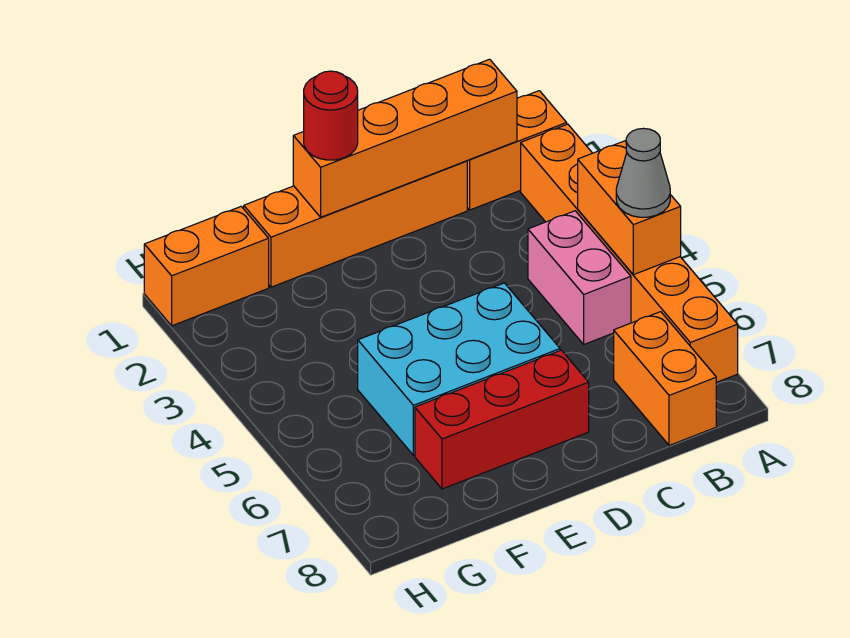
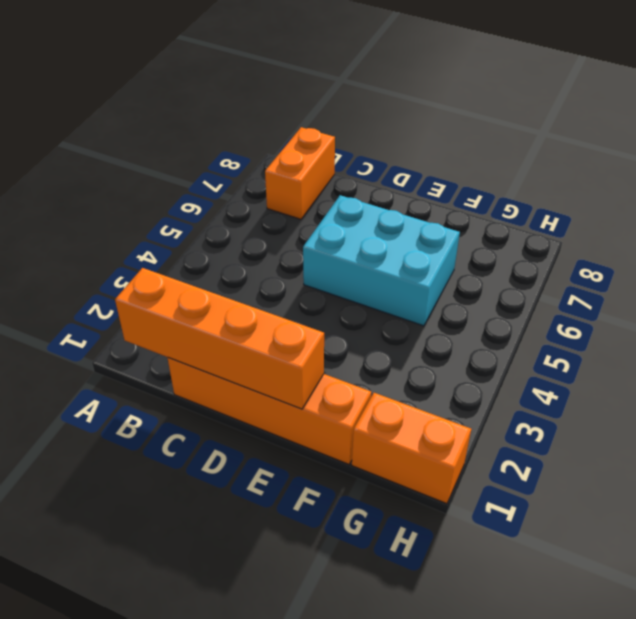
none -> orange brick A1:B1 level 1
none -> orange brick A2:A7 level 1
none -> pink brick B4:B5 level 1

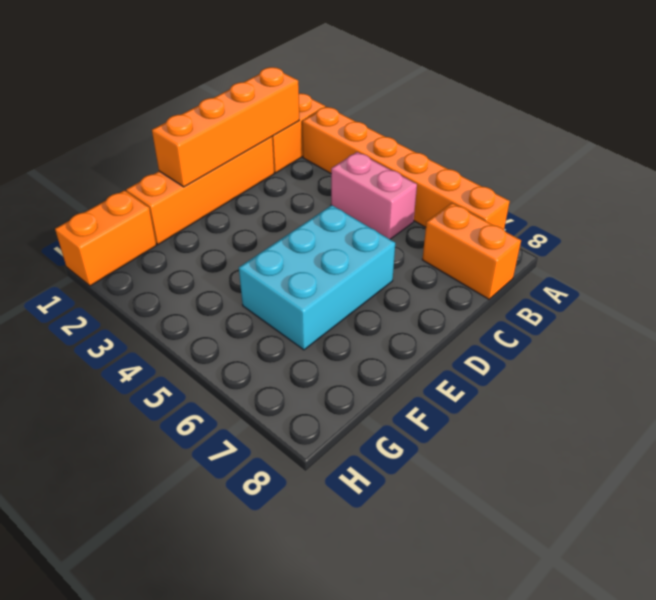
none -> red brick D7:F7 level 1
none -> orange brick A4:A5 level 2
none -> grey cone A5 level 3

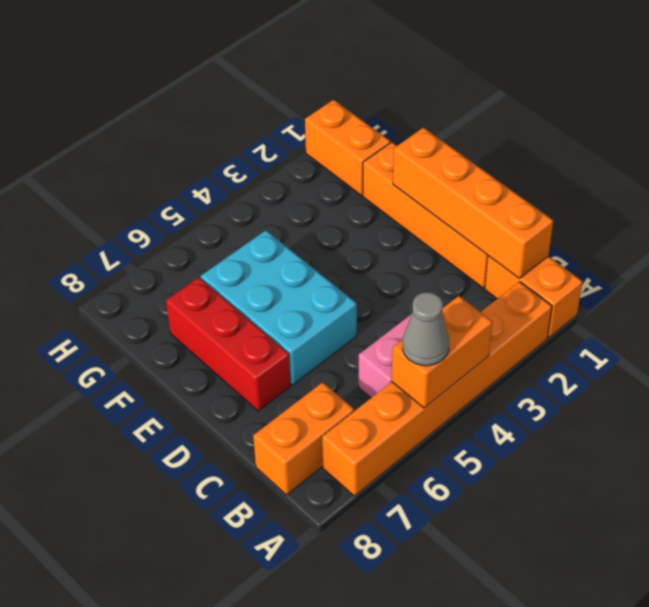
none -> red round brick E1 level 3

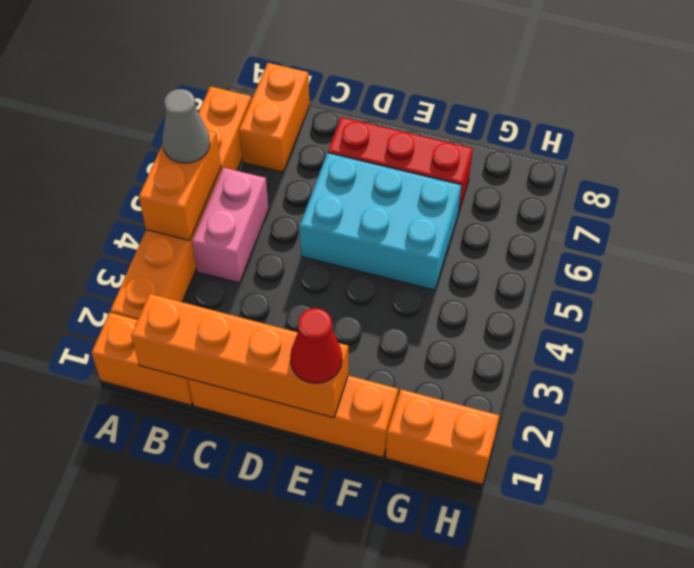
red cone E1 level 3 -> red round brick E1 level 3

